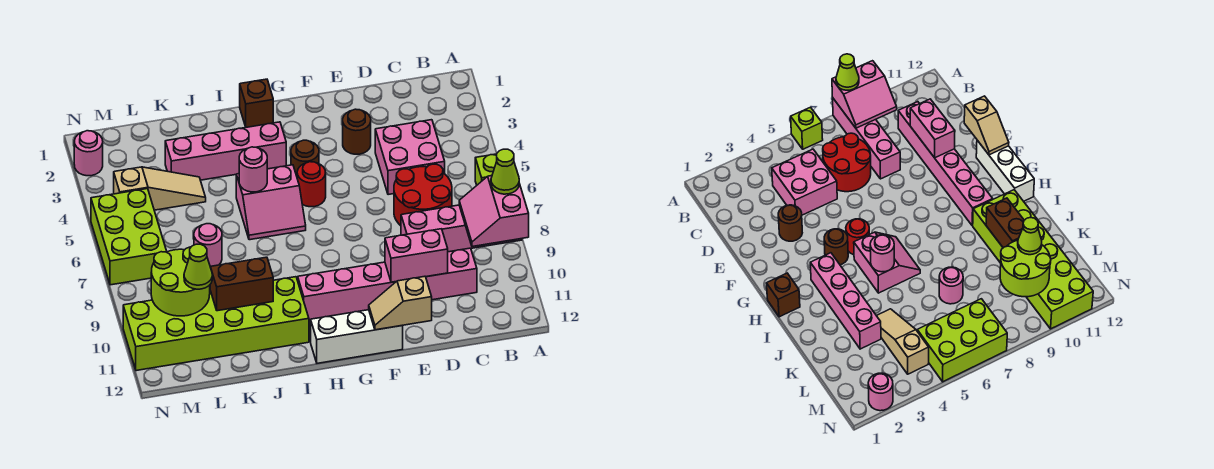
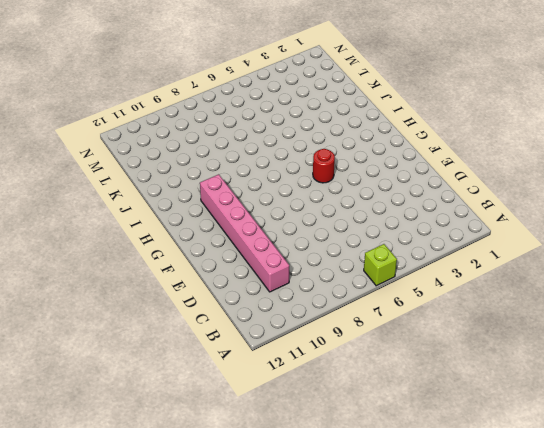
none -> pink brick A8:D8 level 1
none -> pink brick C4:D5 level 1
none -> red round brick C6:D7 level 1

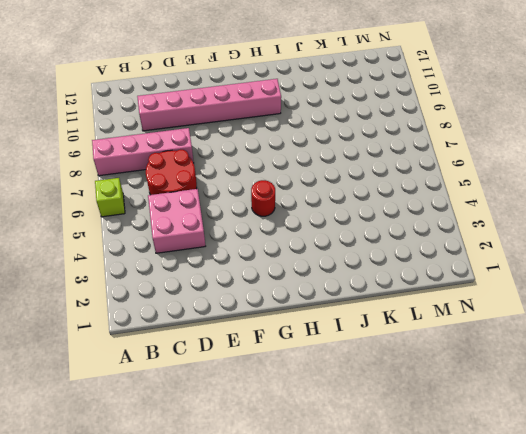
none -> brown round brick E3 level 1
none -> white brick F12:H12 level 1
none -> brown round brick G4 level 1

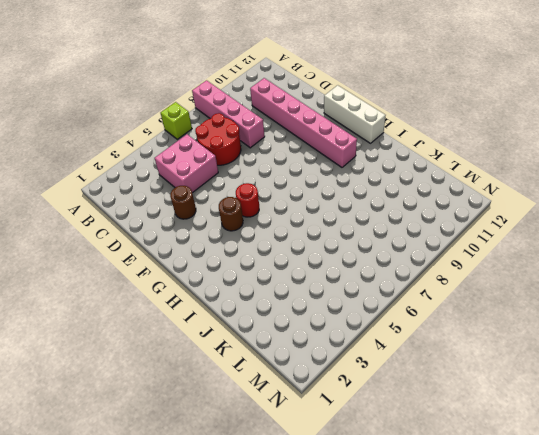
none -> brown brick H1 level 1
none -> pink brick H3:K3 level 1
none -> pink slope H5:I6 level 1 top 5

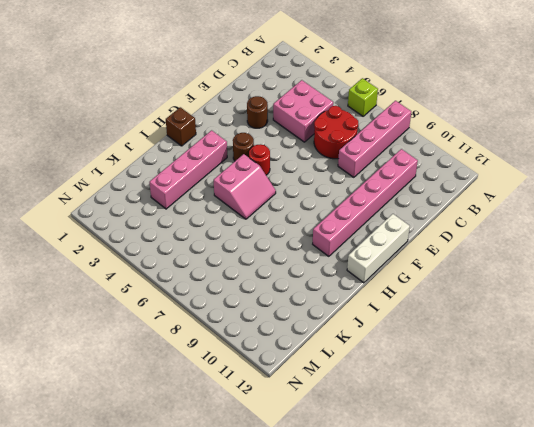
none -> lime brick I10:N11 level 1
none -> tan slope K4:M4 level 1 top M
none -> pink round brick K7 level 1

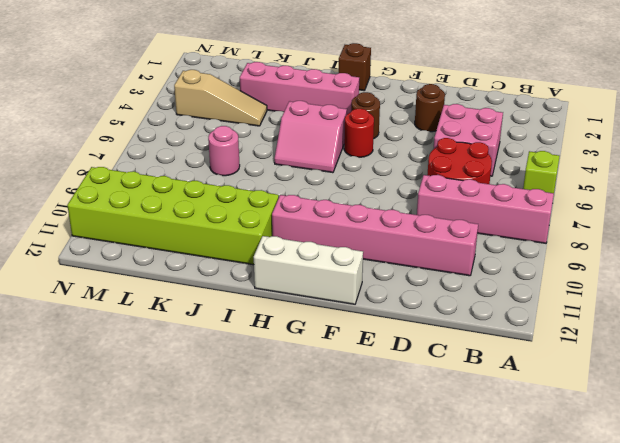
none -> lime brick M5:N7 level 1
none -> pink round brick N2 level 1
none -> pink slope A8:B9 level 2 top A

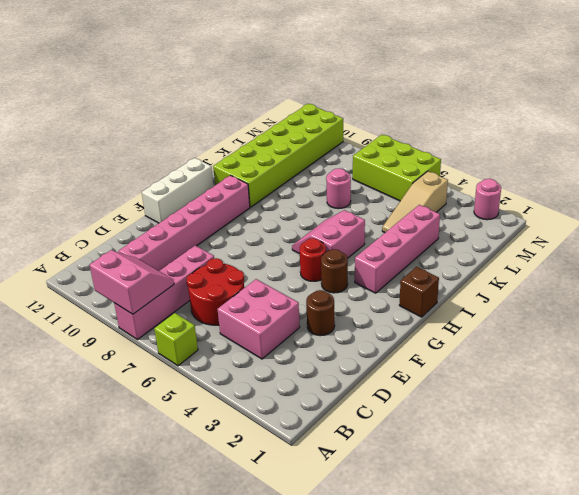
none -> pink brick D10:E10 level 2
none -> tan slope E12:F12 level 2 top E
none -> pink round brick I5 level 2

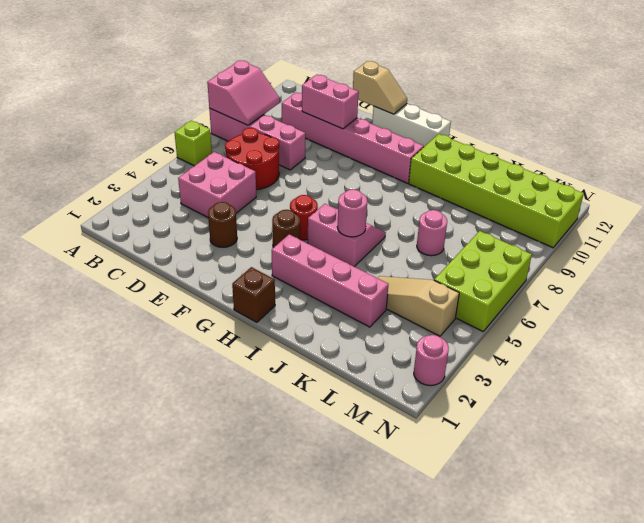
none -> brown brick J10:K10 level 2
none -> lime round brick L9:M10 level 2
none -> lime cone A8 level 3

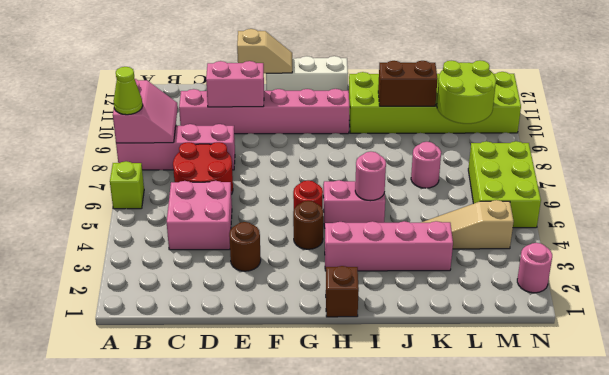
none -> lime cone L10 level 3

